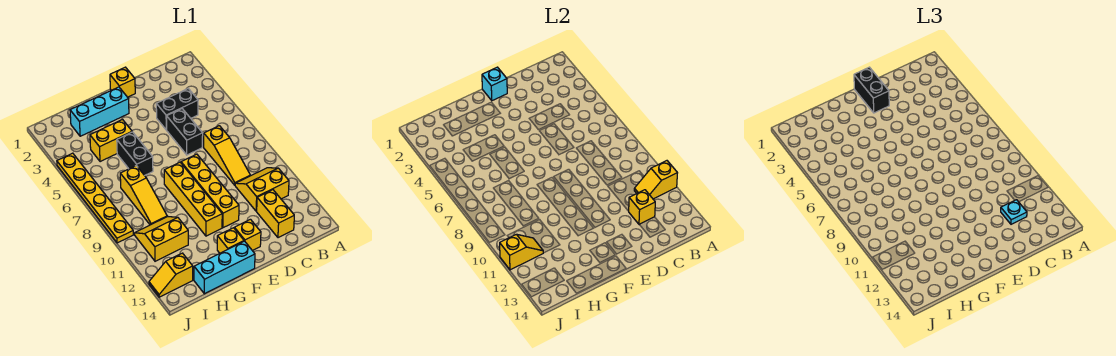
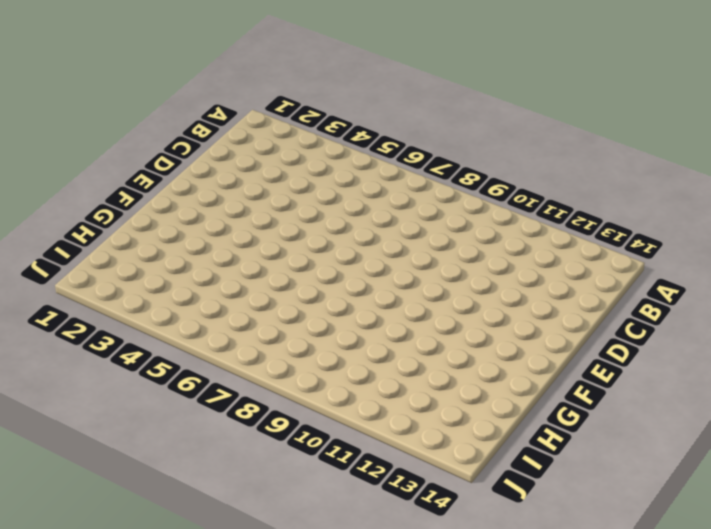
none -> yellow slope B10:C11 level 1 top 11
none -> black brick C4:D4 level 1
none -> yellow slope C7:C9 level 1 top 7

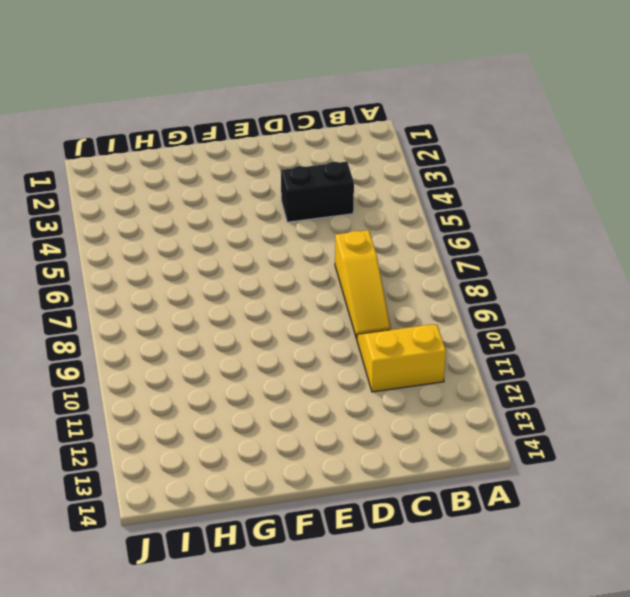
none -> yellow brick C12:C13 level 1
none -> black brick D5:D6 level 1
none -> yellow brick E1 level 1

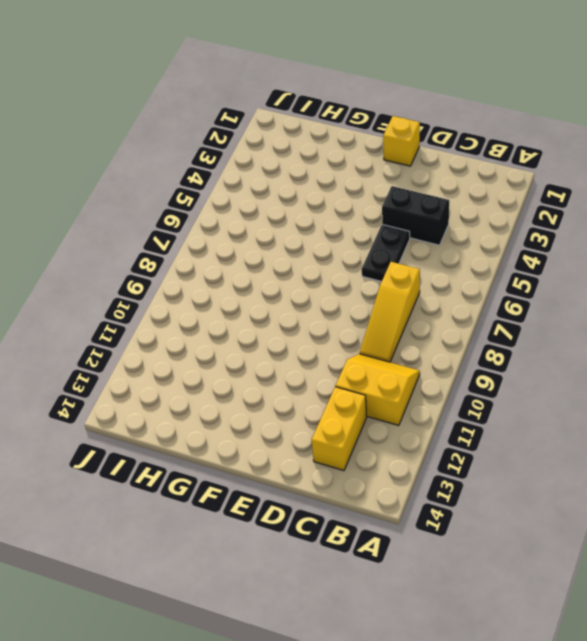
black plate D5:D6 level 1 -> black brick D5:D6 level 1
none -> yellow brick E8:E11 level 1
none -> yellow brick E13 level 1
none -> cyan brick F2:H2 level 1

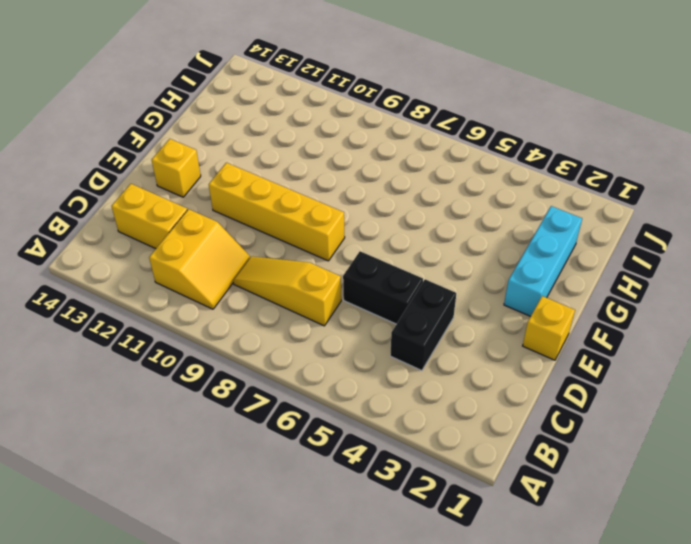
none -> yellow brick F8:F11 level 1
none -> yellow brick F13 level 1
none -> cyan brick F14:H14 level 1

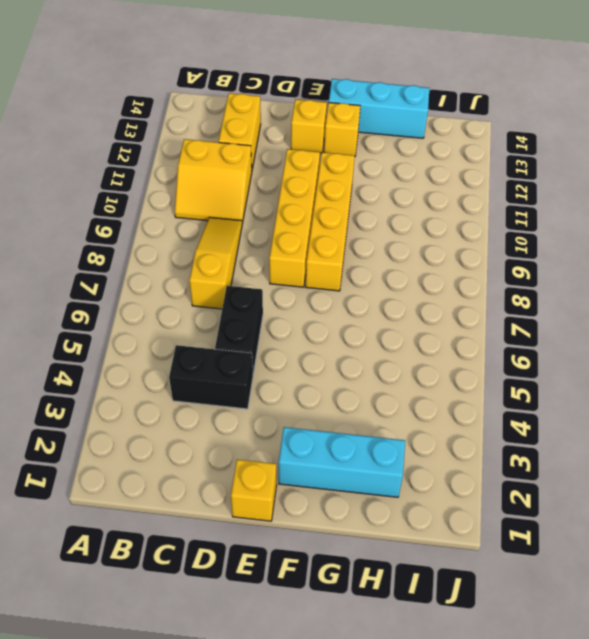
none -> yellow brick G4:H4 level 1
none -> black brick G5:G6 level 1
none -> yellow slope H7:H9 level 1 top 7

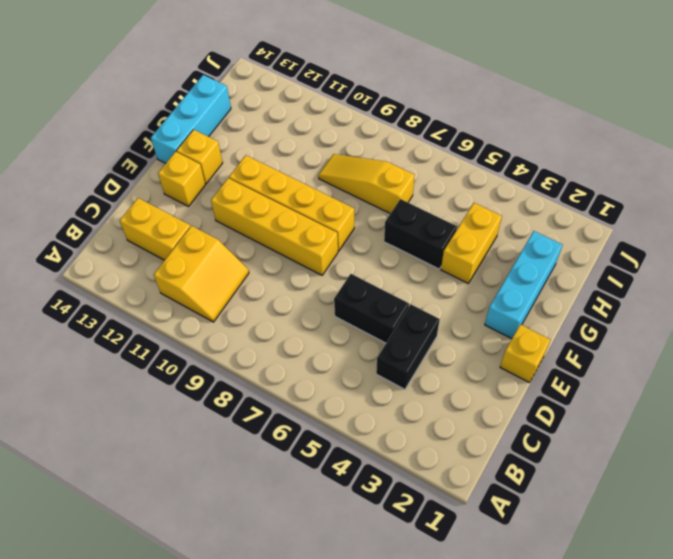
none -> yellow slope C7:C9 level 1 top 7
none -> yellow slope H10:I11 level 1 top 11
none -> yellow slope I13:J13 level 1 top I

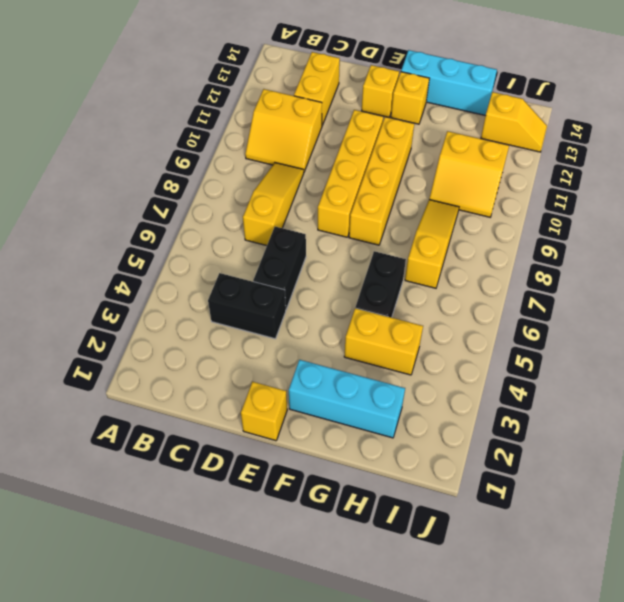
none -> yellow plate J4:J9 level 1
none -> yellow slope A11:B11 level 2 top A
none -> yellow brick C12 level 2

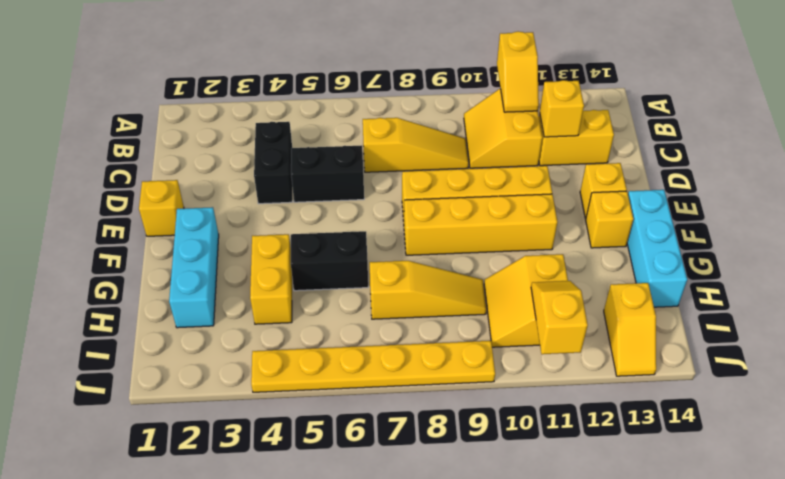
none -> cyan brick E1 level 2
none -> cyan plate C12 level 3
none -> black brick E1:E2 level 3

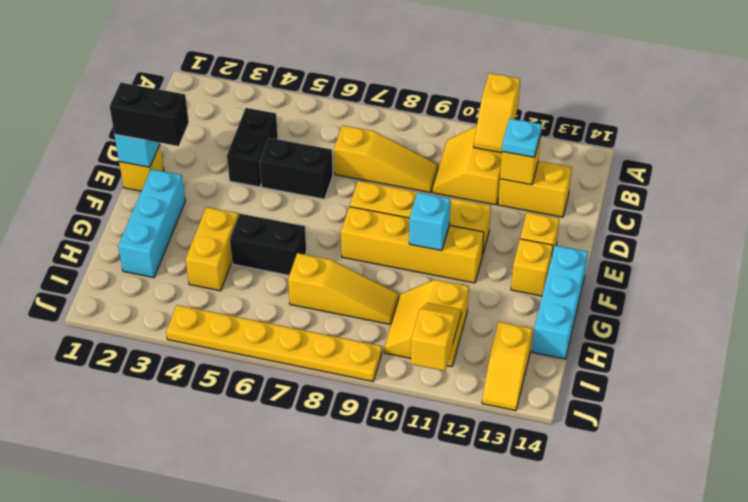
cyan brick F10 level 2 -> none

